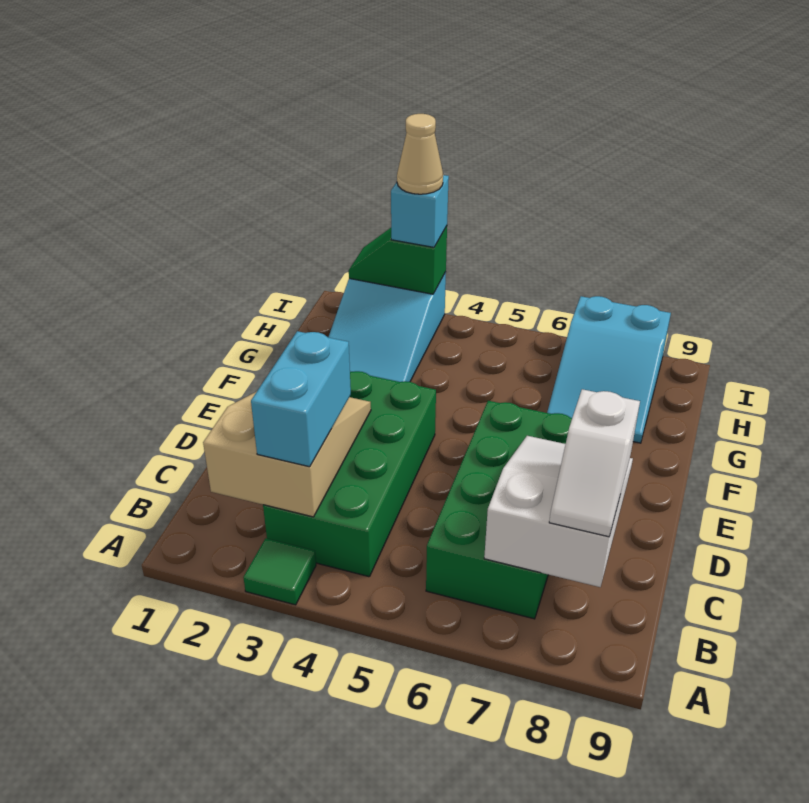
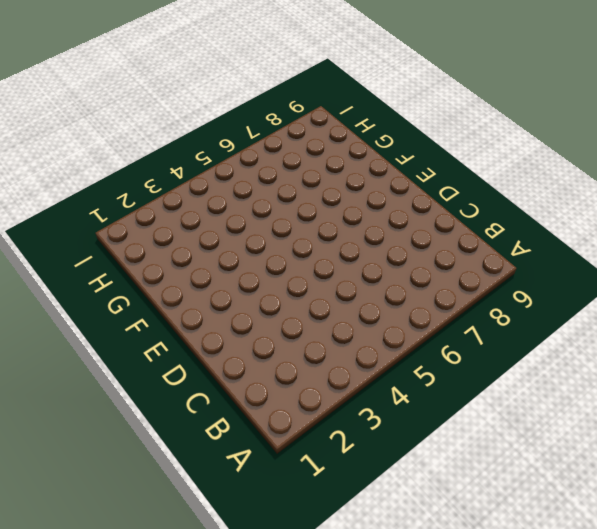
none -> green tile A3 level 1
none -> green brick B3:E4 level 1
none -> green brick B6:E7 level 1

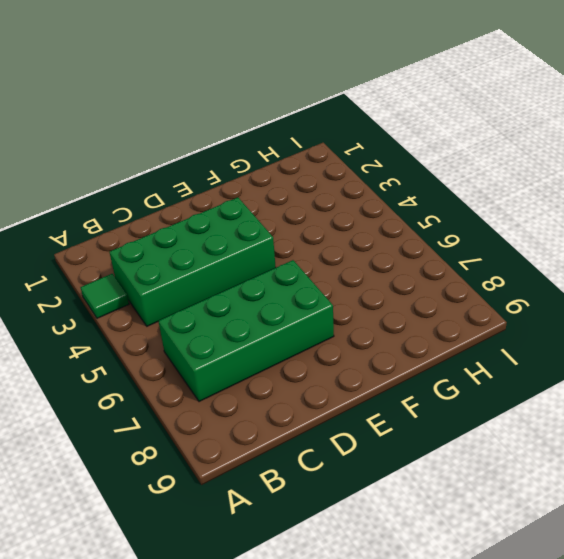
none -> cyan slope G2:I3 level 1 top I
none -> cyan slope G7:I8 level 1 top I
none -> tan slope B2:D3 level 2 top B

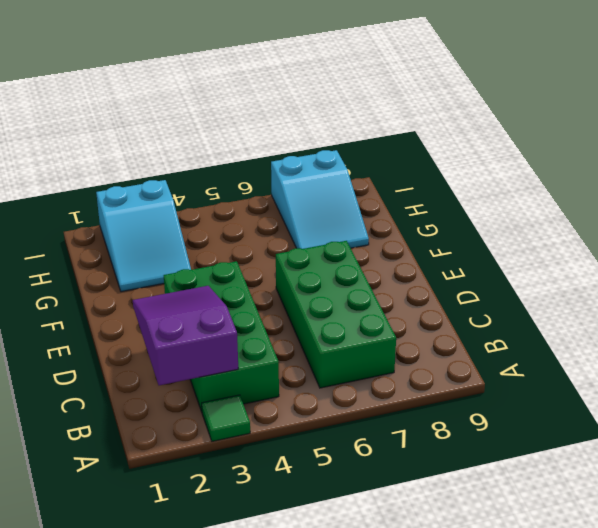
purple slope B2:D3 level 2 top B -> tan slope B2:D3 level 2 top B
none -> white slope B7:D8 level 2 top B
none -> green slope I2:I3 level 2 top 3
none -> cyan brick B3:C3 level 3

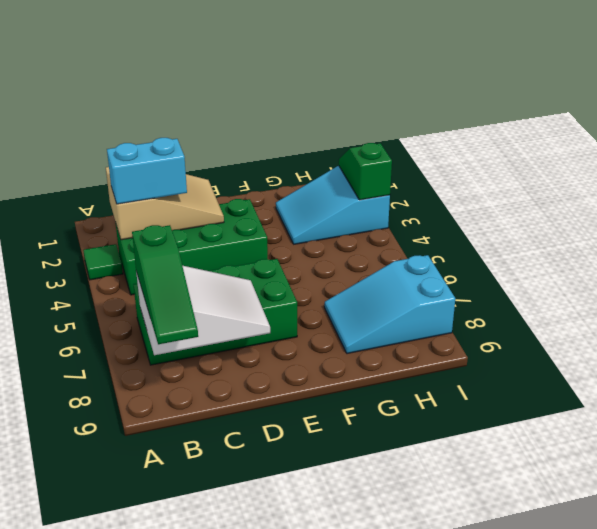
green slope B7:B9 level 3 top 7 -> white slope B8:C8 level 3 top C
none -> cyan brick I3 level 3
none -> tan cone I3 level 4

